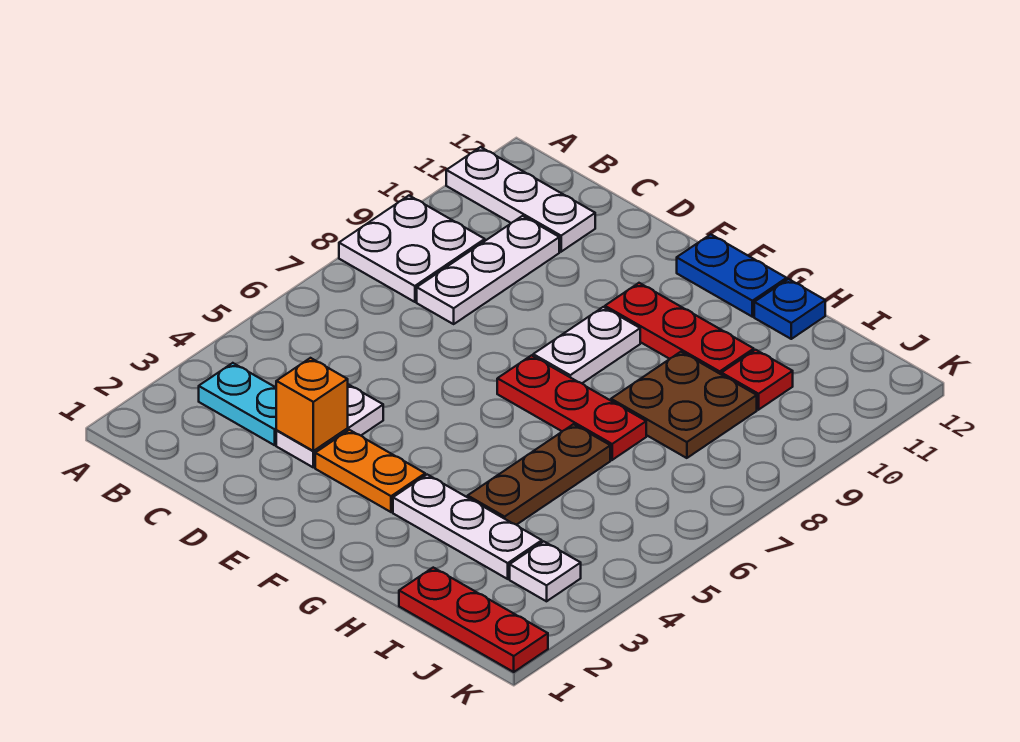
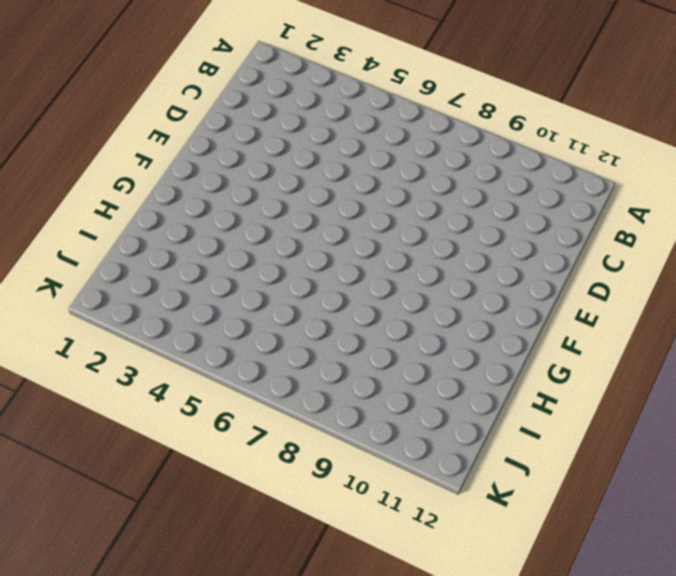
none -> white plate A8:B9 level 1
none -> white plate A11:C11 level 1
none -> cyan plate B3:C3 level 1

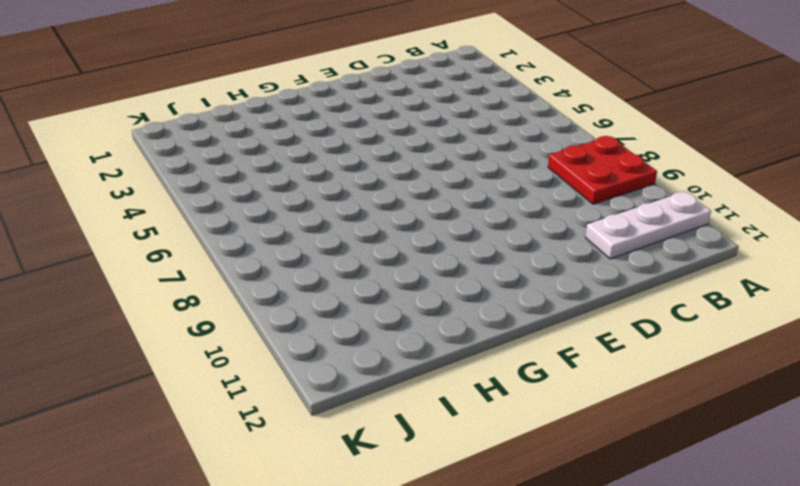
red plate A8:B9 level 1 -> white plate A8:B9 level 1
none -> cyan plate B3:C3 level 1
none -> white plate C8:C10 level 1
none -> white plate D3:D4 level 1

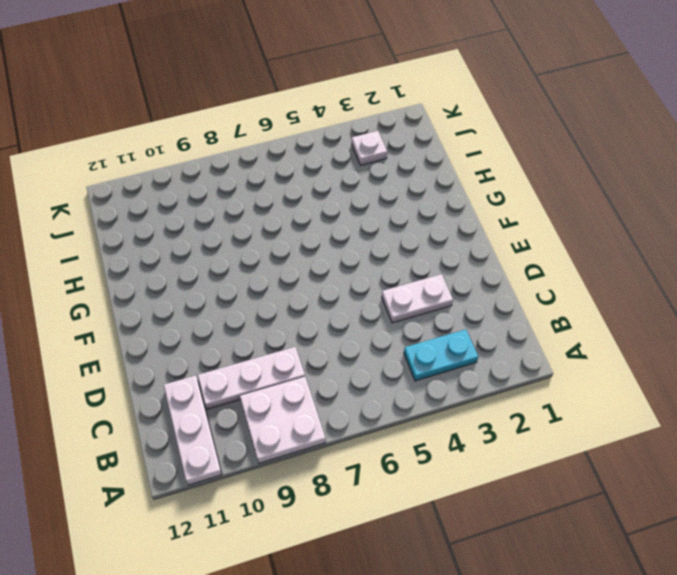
cyan plate B3:B4 level 1 -> cyan plate B3:C3 level 1
none -> orange plate E3:F3 level 1
none -> red plate F7:H7 level 1
none -> white plate F8:F9 level 1

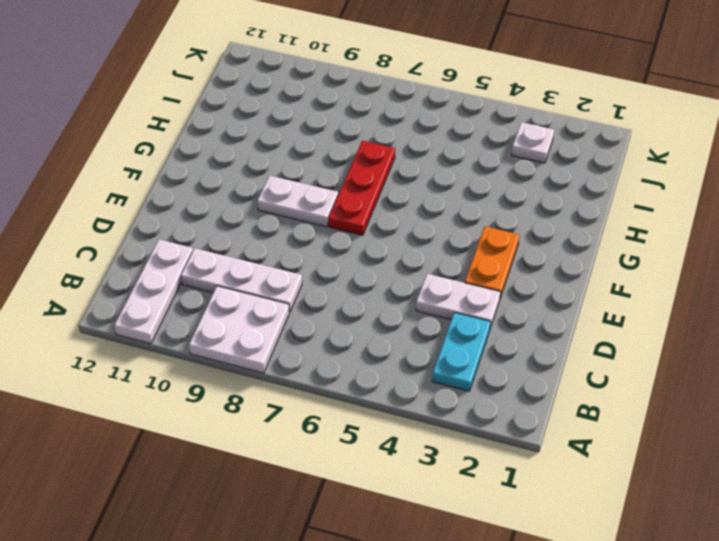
none -> red plate F10:H10 level 1
none -> blue plate F12:G12 level 1
none -> white plate G3:I3 level 1

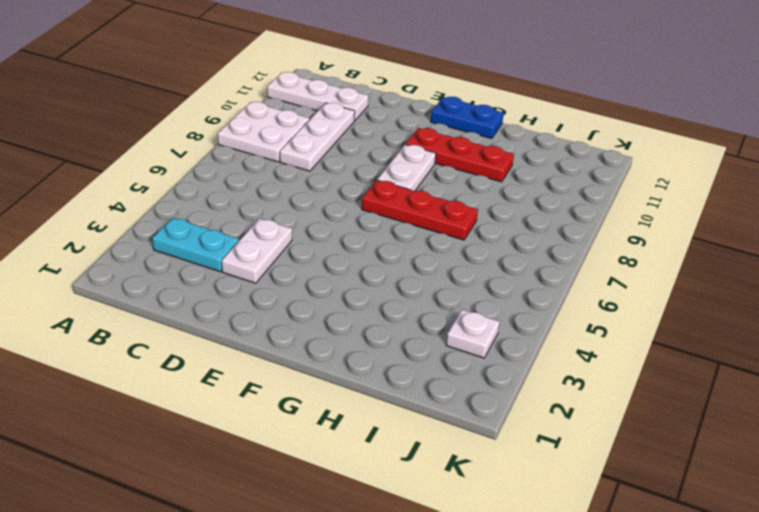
none -> orange plate E3:F3 level 1
none -> white plate G3:I3 level 1
none -> brown plate H4:H6 level 1

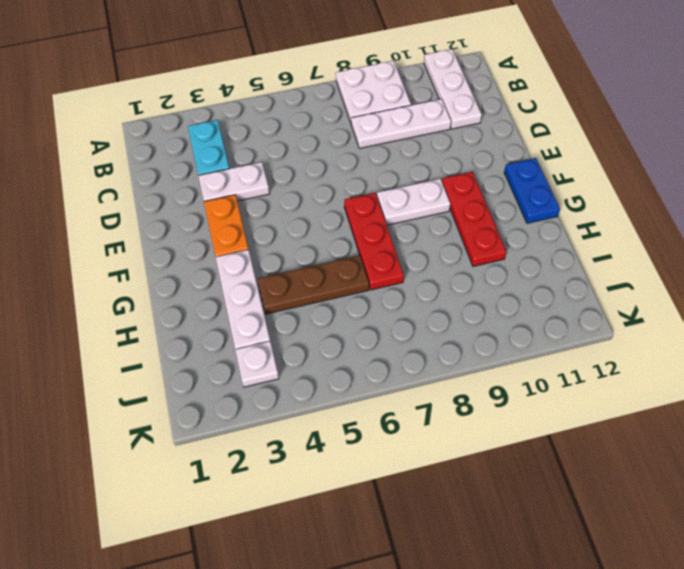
none -> brown plate H8:I9 level 1
none -> blue plate H12 level 1
none -> red plate I1:K1 level 1

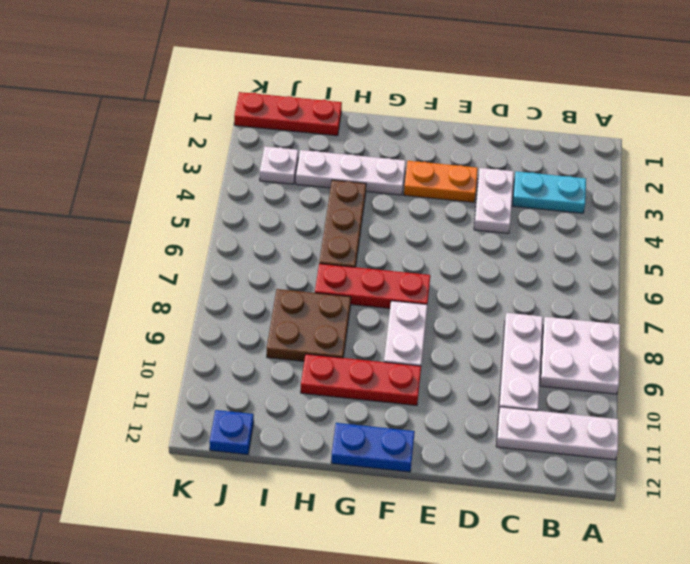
blue plate J12 level 1 -> blue plate H12 level 1
none -> red plate I10 level 1
none -> orange brick D3 level 2

